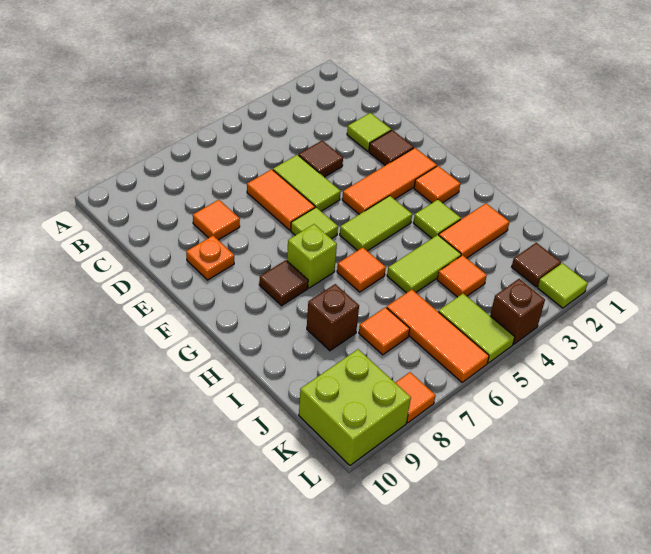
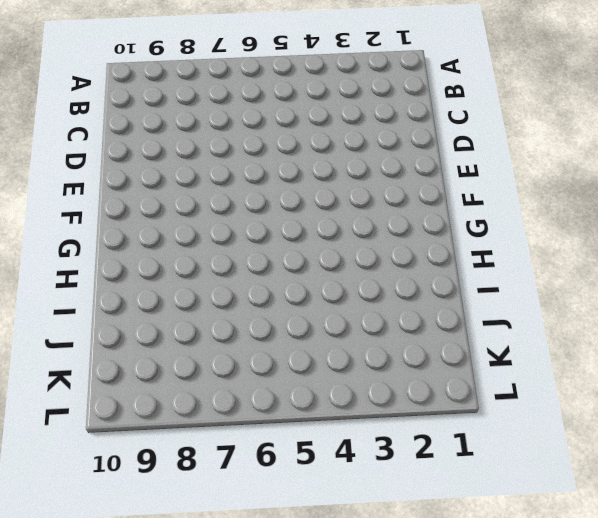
none -> lime tile D2 level 1
none -> brown tile D4 level 1
none -> lime tile D5:E5 level 1

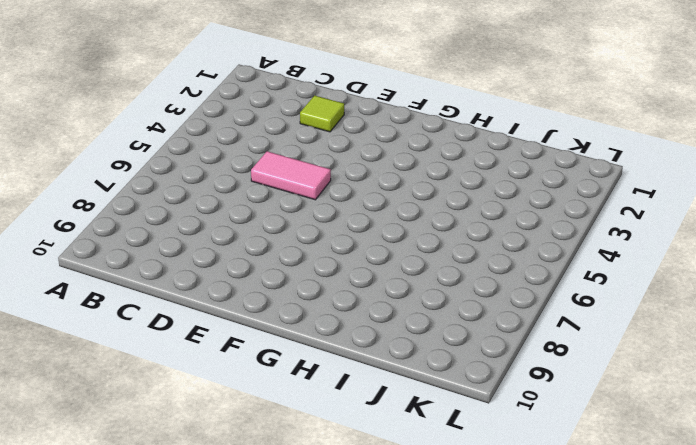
pink tile D5:E5 level 1 -> lime tile D5:E5 level 1
none -> brown tile D4 level 1
none -> orange tile D6:E6 level 1
none -> orange tile D8 level 1

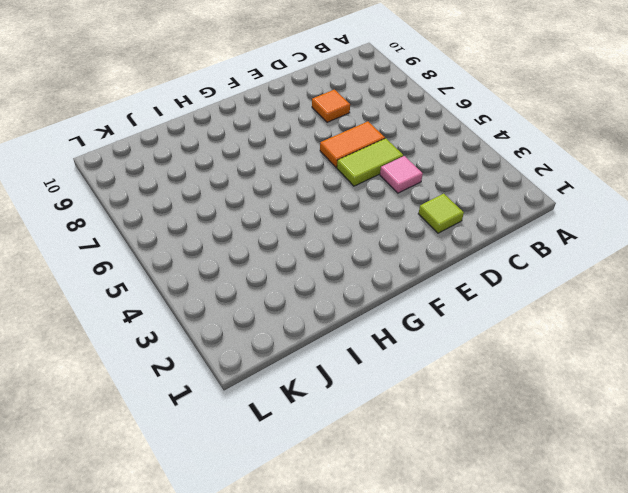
pink tile D4 level 1 -> brown tile D4 level 1
none -> brown tile E2 level 1
none -> orange plate E9 level 1
none -> orange tile F2:F4 level 1

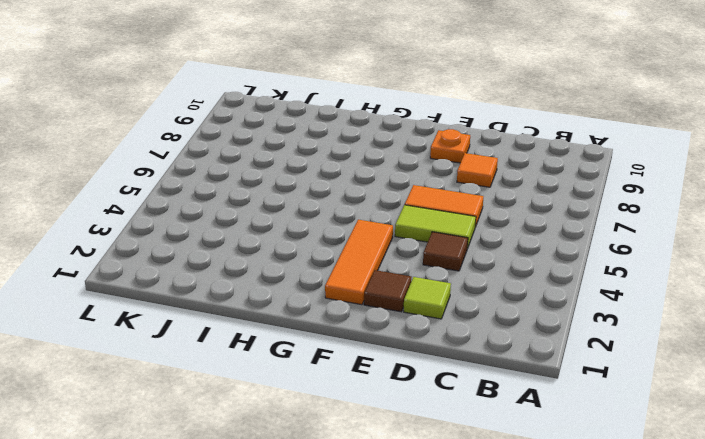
none -> lime tile F6 level 1
none -> orange tile G2 level 1
none -> lime tile G4:G5 level 1

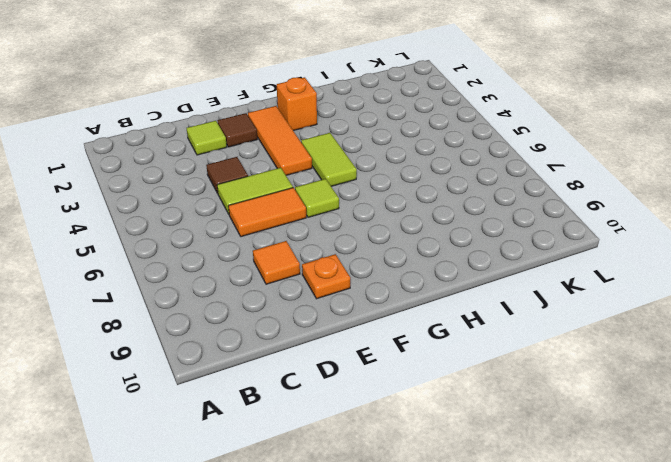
orange brick G2 level 1 -> orange tile G2 level 1
none -> lime brick G7 level 1
none -> brown tile G8 level 1
none -> lime tile H3 level 1

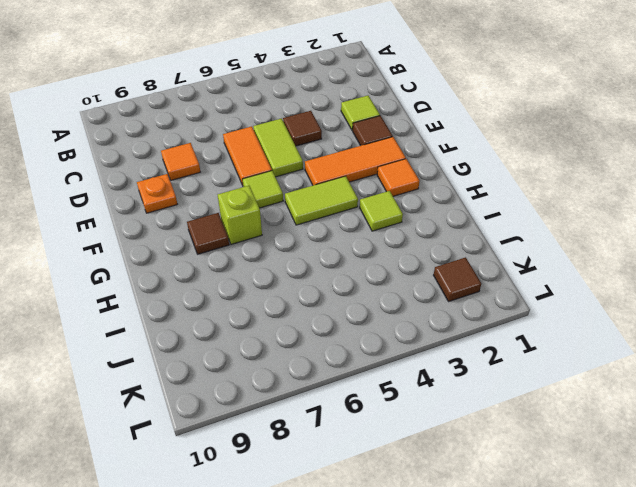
none -> orange tile H6 level 1
none -> orange tile I2:I3 level 1
none -> lime tile I4:I5 level 1

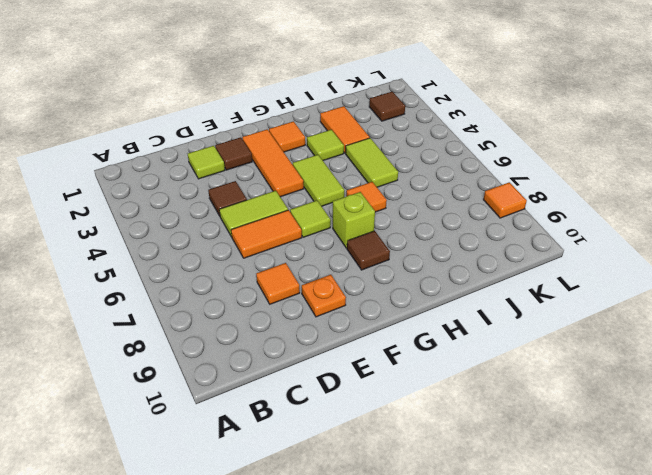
none -> brown brick I8 level 1
none -> orange tile J4 level 1
none -> orange tile J6:L6 level 1

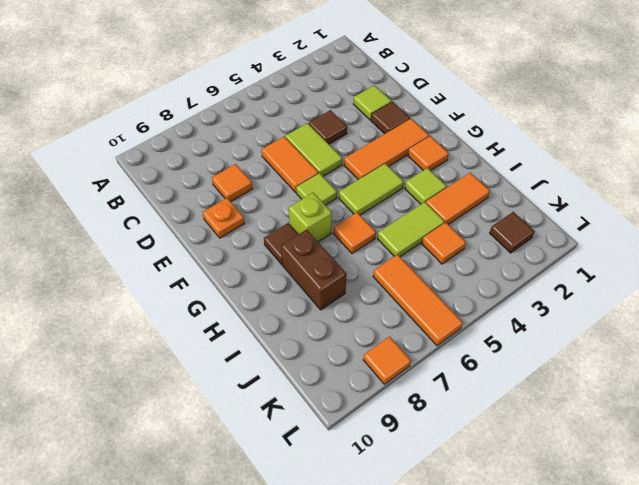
brown brick H8:I8 level 1 -> brown brick I8 level 1
none -> orange tile J7 level 1
none -> lime tile K5:L5 level 1
none -> lime brick K9:L10 level 1

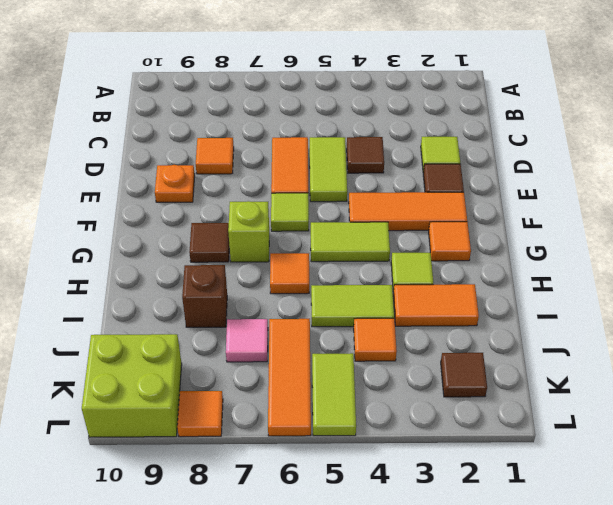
pink tile J7 level 1 -> orange tile J7 level 1
none -> lime tile L2 level 1
none -> brown brick L4 level 1

